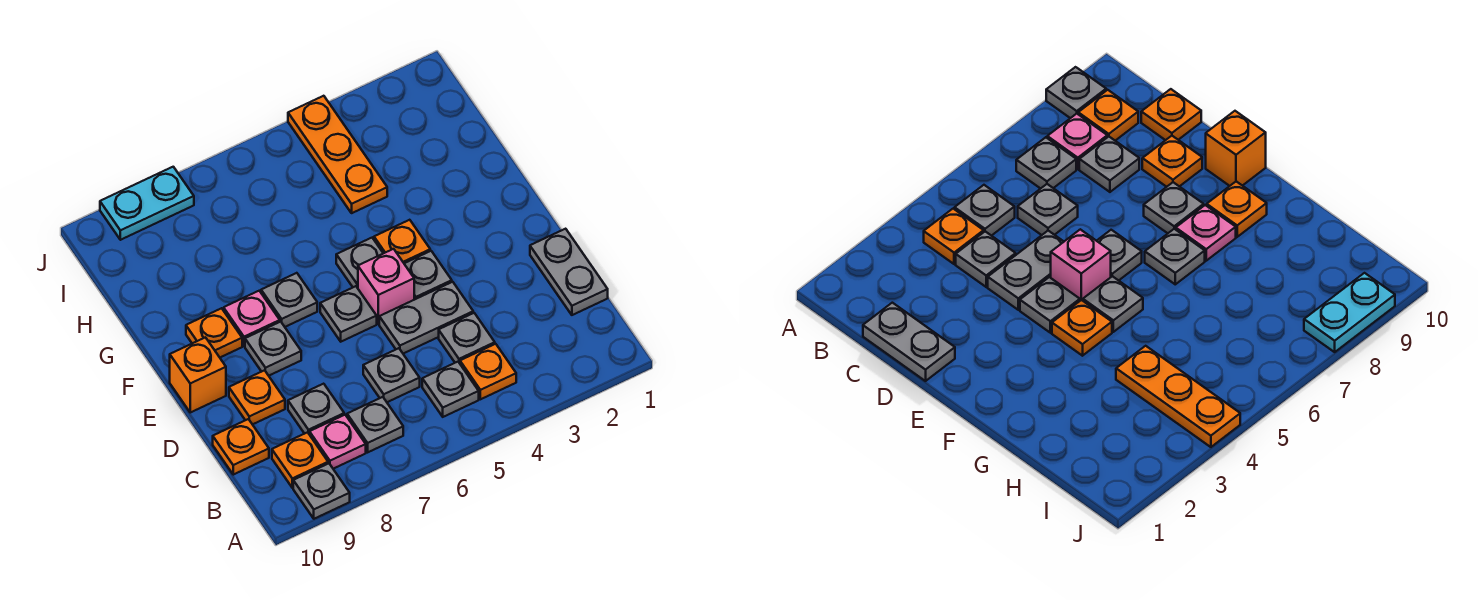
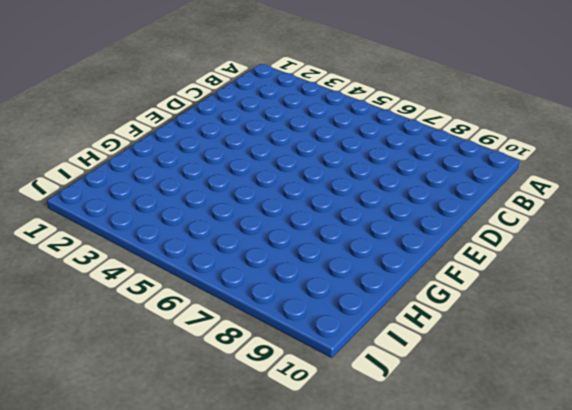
none -> grey plate A9 level 1
none -> orange plate B4 level 1
none -> grey plate B5 level 1

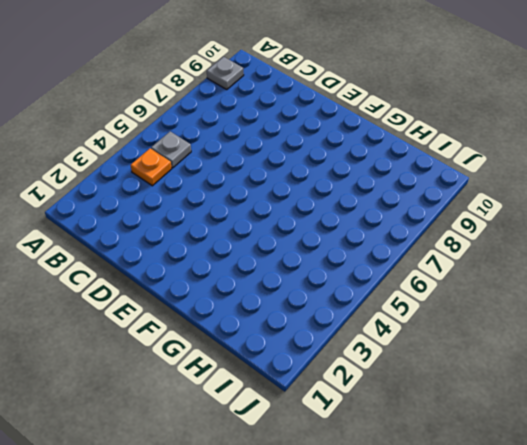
none -> grey plate B7 level 1
none -> pink plate B8 level 1
none -> orange plate B9 level 1

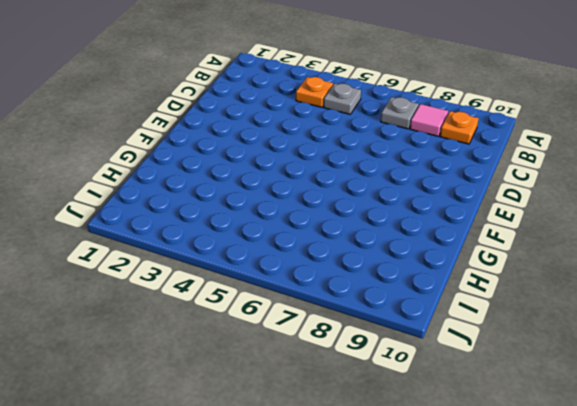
pink tile B8 level 1 -> pink plate B8 level 1
none -> grey plate A9 level 1
none -> grey plate C1:D1 level 1
none -> grey plate C4 level 1

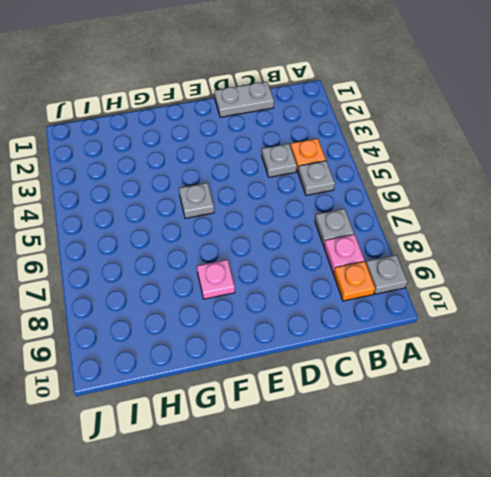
none -> grey plate C6 level 1
none -> grey plate C8 level 1
none -> orange plate C10 level 1

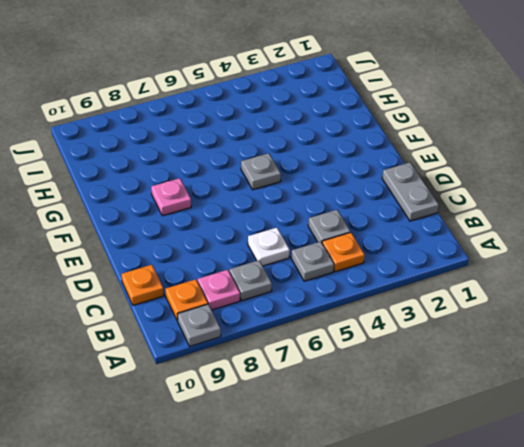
white plate C6 level 1 -> grey plate C6 level 1
none -> grey plate C8 level 1
none -> grey plate D4:D5 level 1
none -> orange plate D9 level 1

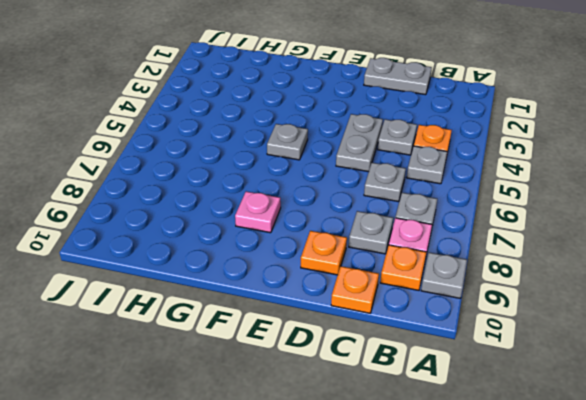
none -> grey plate E4 level 1
none -> pink brick E5 level 1
none -> grey plate E6 level 1

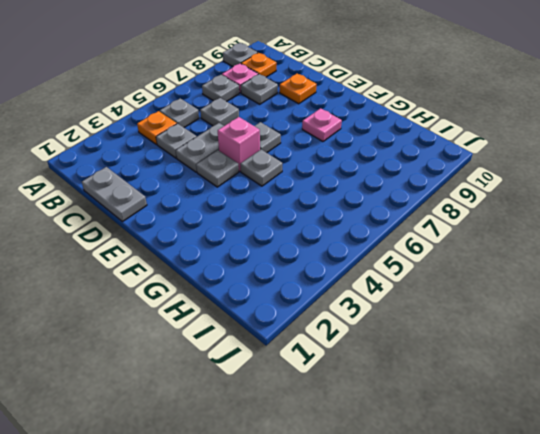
none -> orange plate C10 level 1
none -> grey plate E8 level 1
none -> orange brick E10 level 1

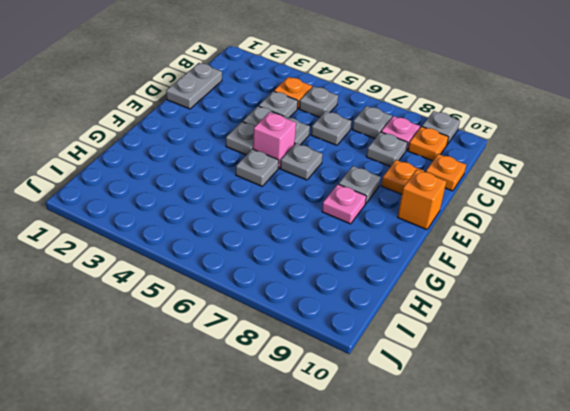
none -> orange plate F4 level 1
none -> grey plate F7 level 1
none -> orange plate F9 level 1

